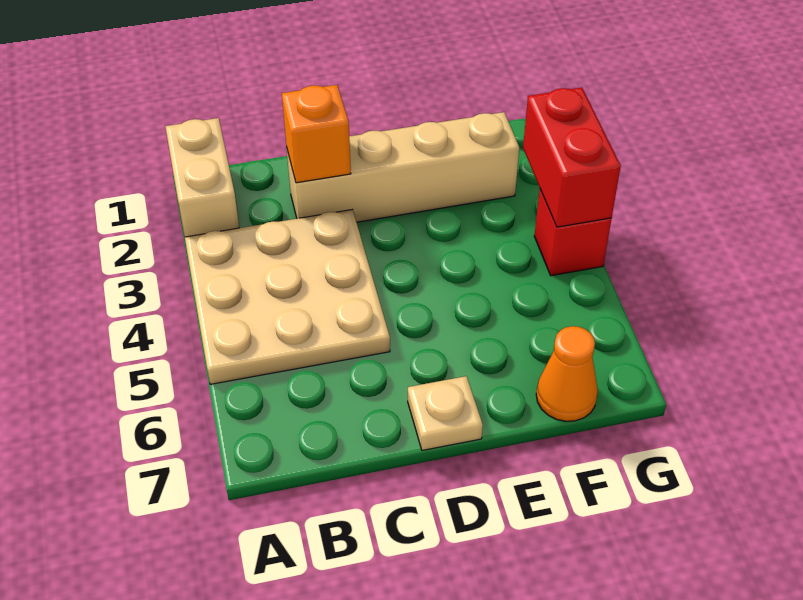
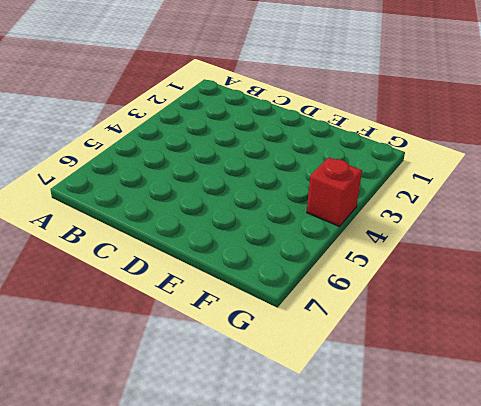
none -> tan brick A1:A2 level 1
none -> tan plate A3:C5 level 1

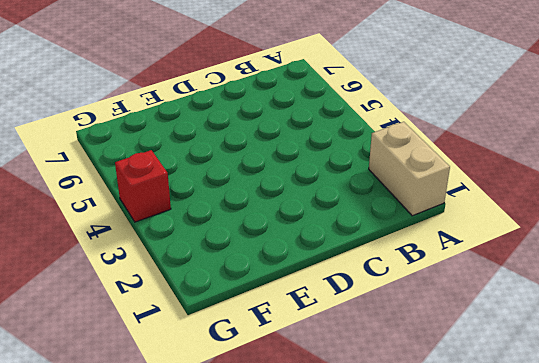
none -> tan plate A3:C5 level 1
none -> tan brick C2:F2 level 1

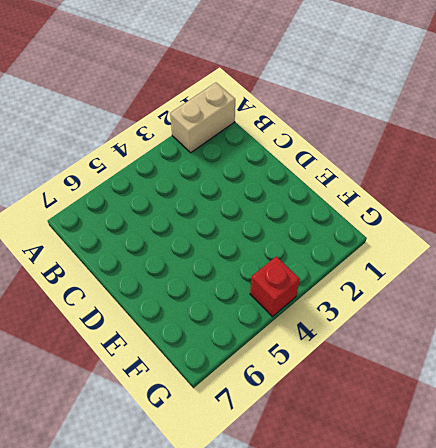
none -> tan plate A3:C5 level 1
none -> tan brick C2:F2 level 1

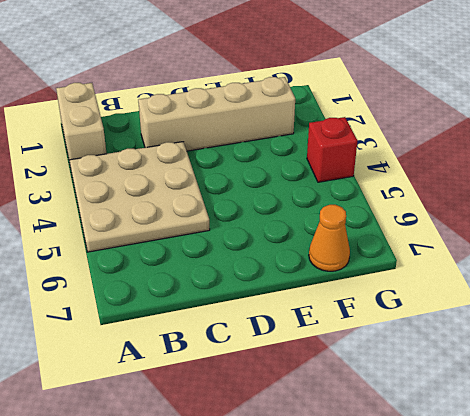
none -> tan plate D7 level 1
none -> orange brick C2 level 2

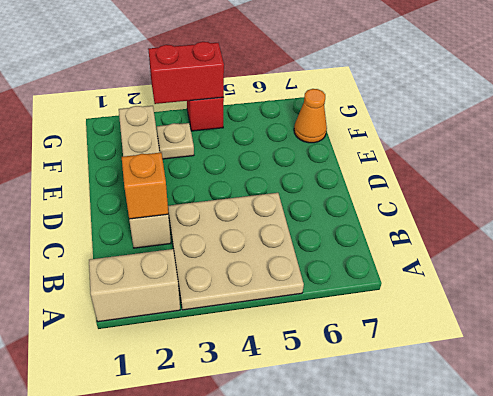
tan plate F3 level 1 -> tan plate D7 level 1

